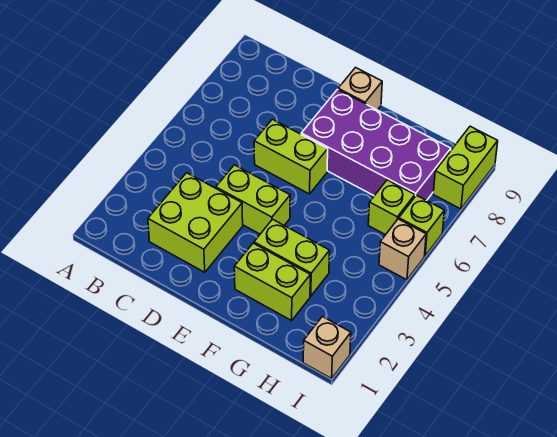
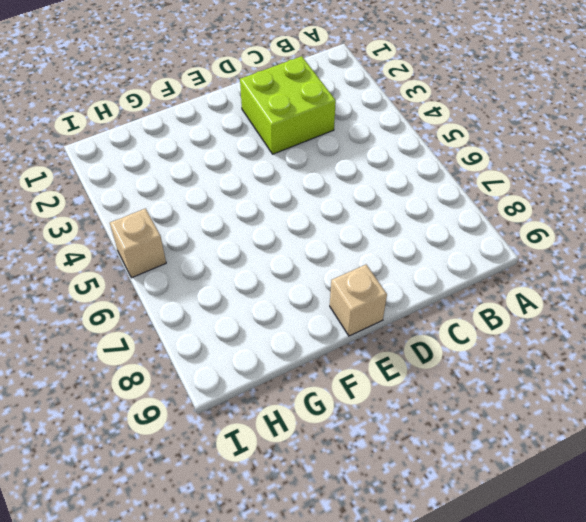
none -> lime brick D4:E4 level 1
none -> lime brick D6:E6 level 1
none -> purple brick E7:H8 level 1

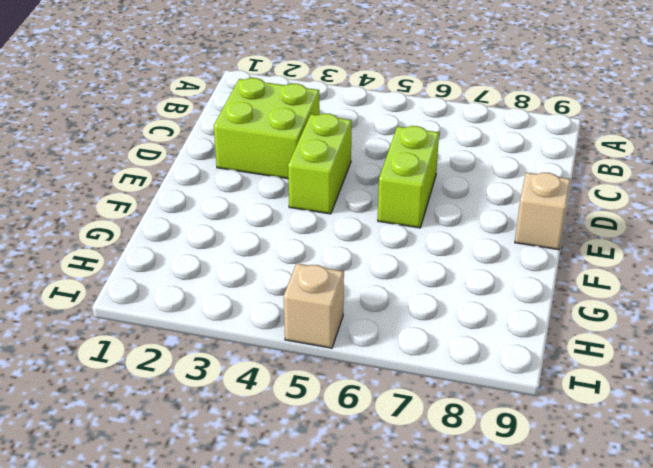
none -> purple brick E7:H8 level 1
none -> lime brick F2:G2 level 1
none -> lime brick F3:G3 level 1

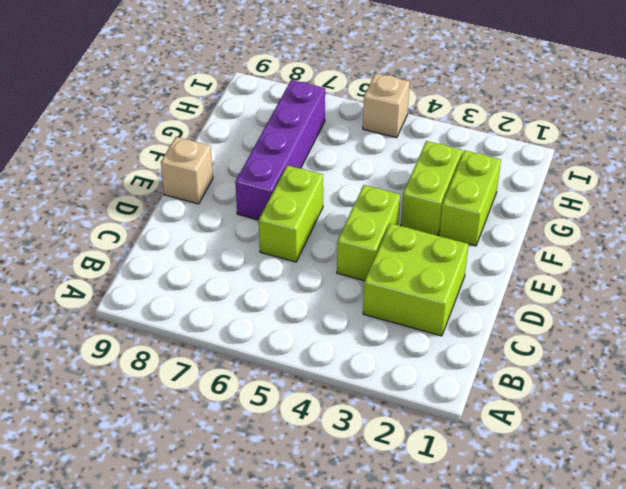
purple brick E7:H7 level 1 -> purple brick E7:H8 level 1
none -> lime brick H6 level 1
none -> tan brick I1 level 1
none -> lime brick I6 level 1

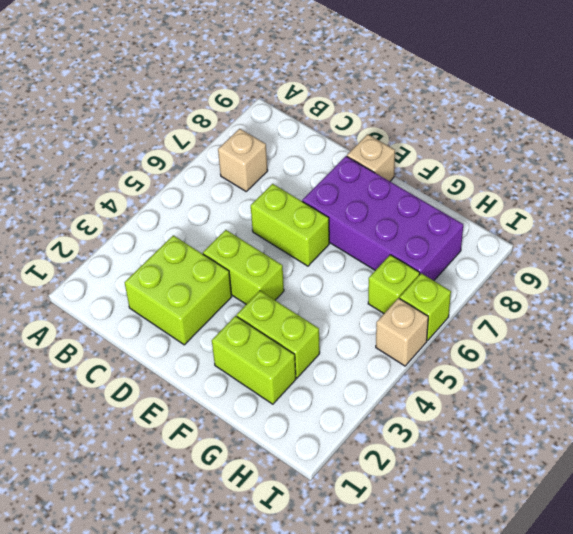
tan brick B7 level 1 -> tan brick I1 level 1
none -> lime brick I8:I9 level 1

